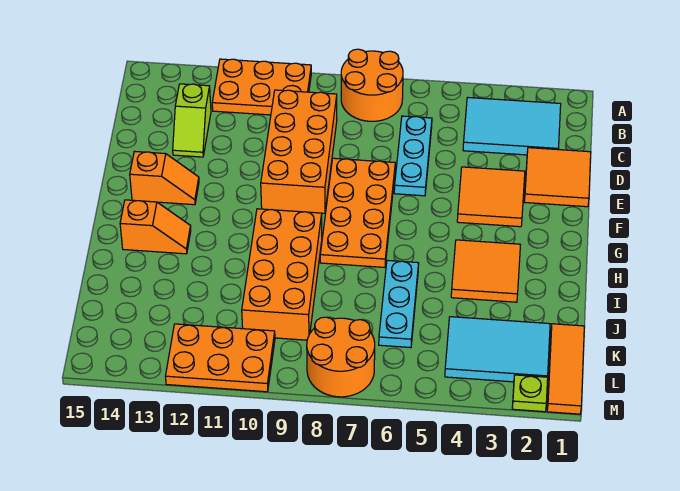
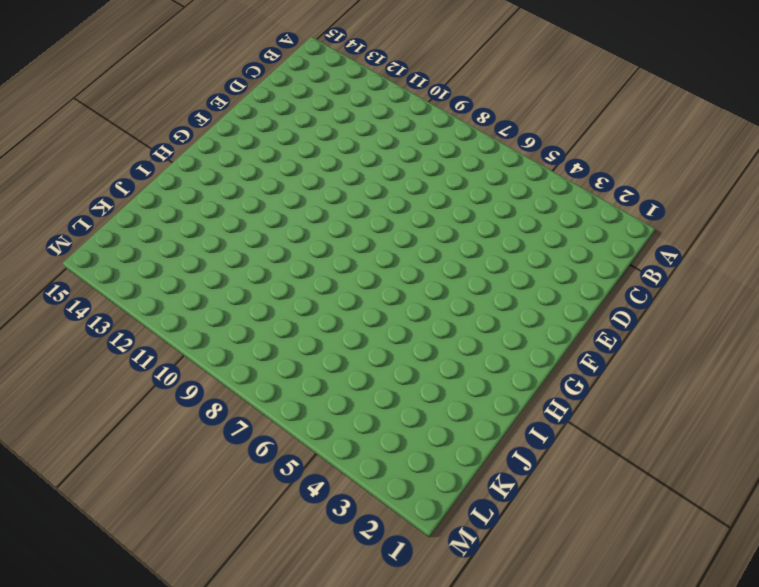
none -> orange round brick A7:B8 level 1
none -> orange plate A10:B12 level 1
none -> cyan tile B2:C4 level 1

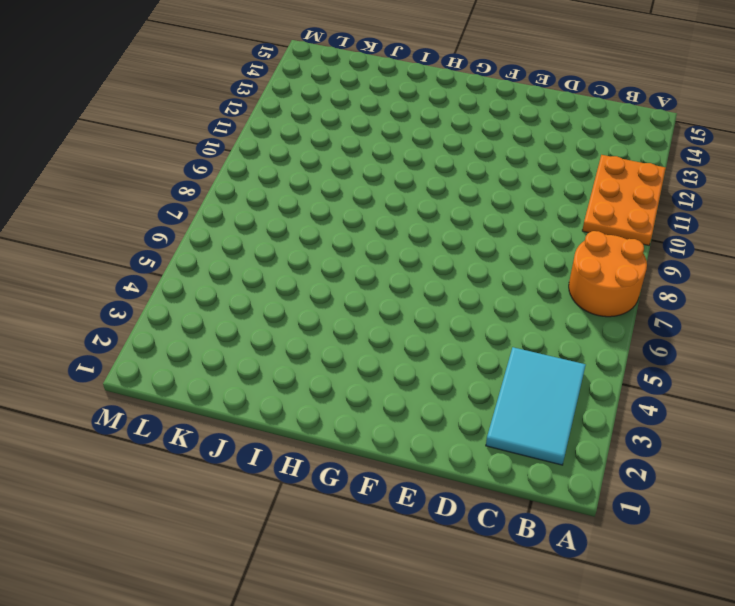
none -> cyan plate C6:E6 level 1
none -> orange brick C9:F10 level 1
none -> lime slope C13:D13 level 1 top C

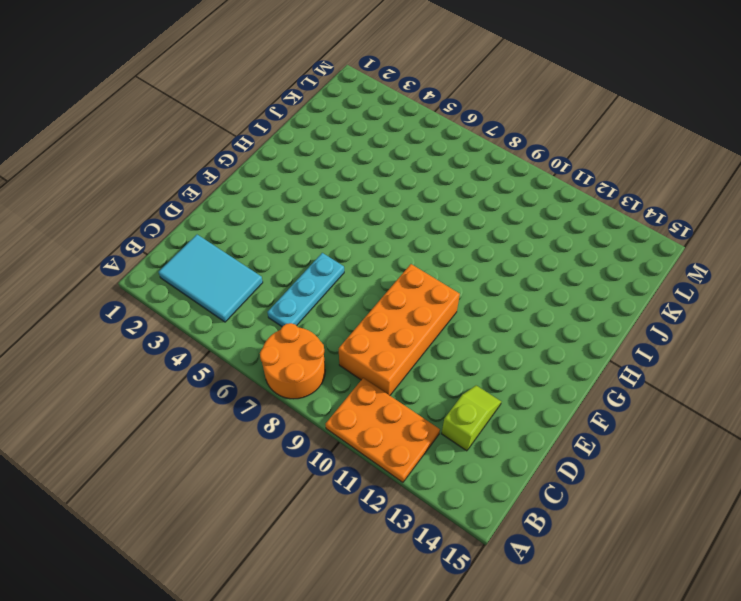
none -> orange tile D1:E2 level 1
none -> orange tile E3:F4 level 1
none -> orange plate E7:H8 level 1

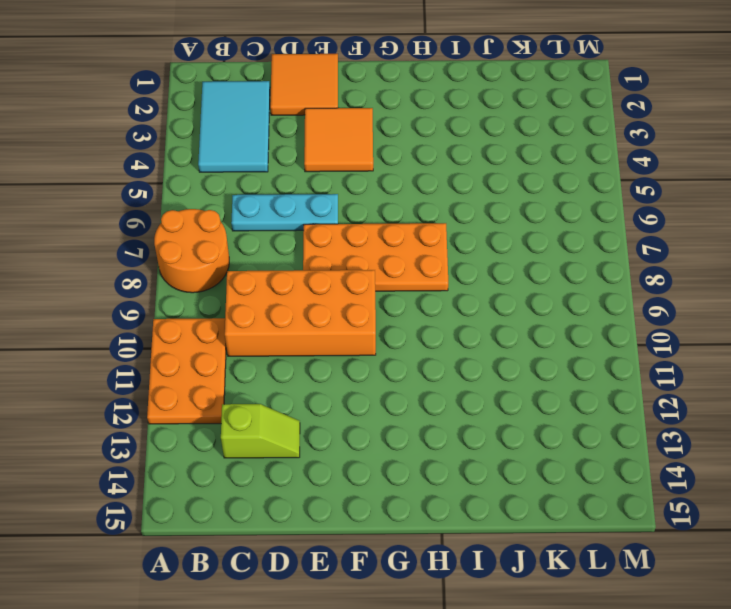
none -> orange slope F13:F14 level 1 top 14
none -> orange tile H3:I4 level 1
none -> orange brick H9:K10 level 1

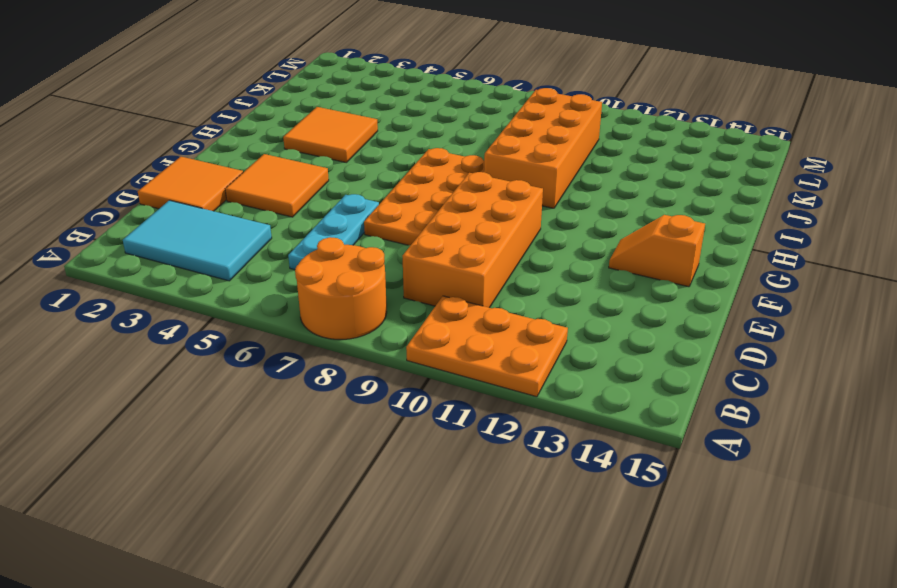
none -> lime slope C13:D13 level 1 top C
none -> orange slope H13:H14 level 1 top 14
none -> cyan plate I6:K6 level 1

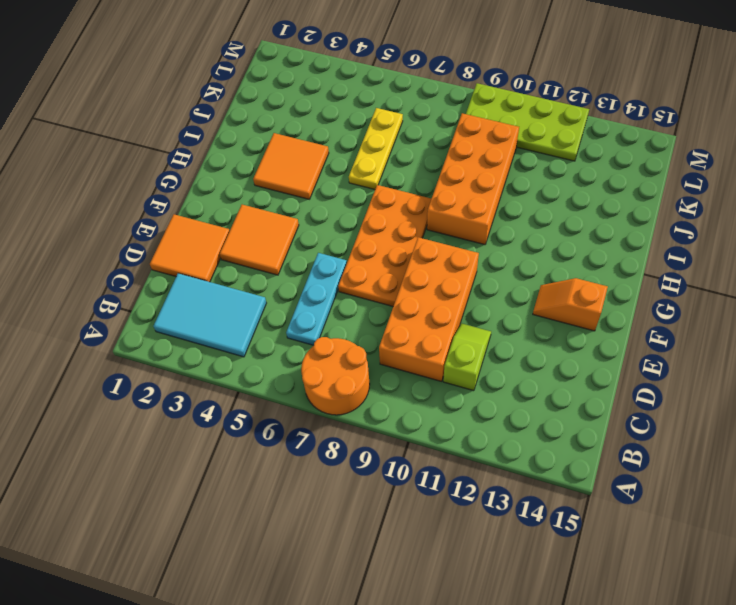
lime slope C11:D11 level 1 top C -> lime slope C13:D13 level 1 top C
yellow plate I6:K6 level 1 -> cyan plate I6:K6 level 1
lime plate L9:M12 level 1 -> orange plate L10:M12 level 1
none -> orange plate A10:B12 level 1
none -> orange slope H13:H14 level 1 top 14
none -> orange tile K1:M1 level 1

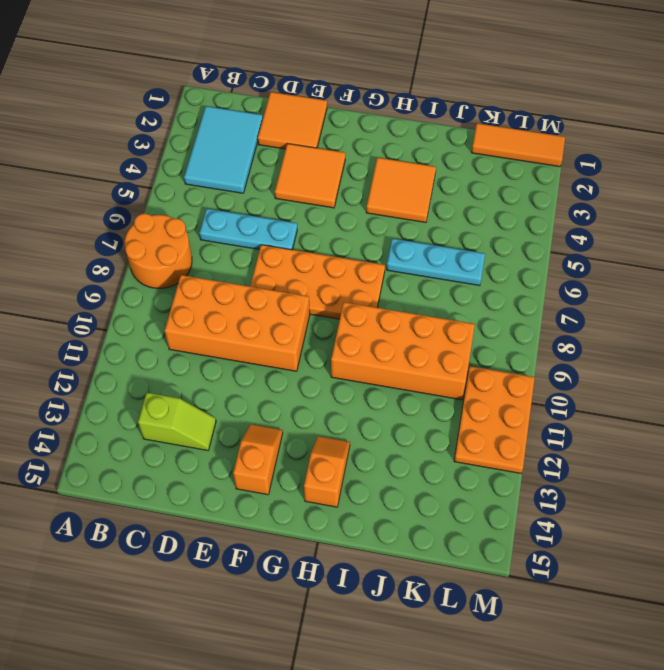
none -> orange plate A10:B12 level 1
none -> cyan tile K2:L4 level 1
none -> orange round brick L7:M8 level 1

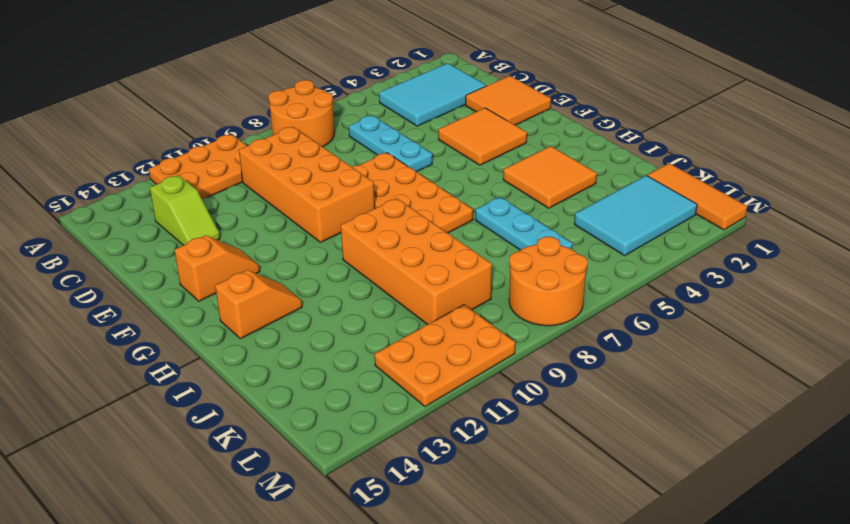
none -> lime plate M2 level 1

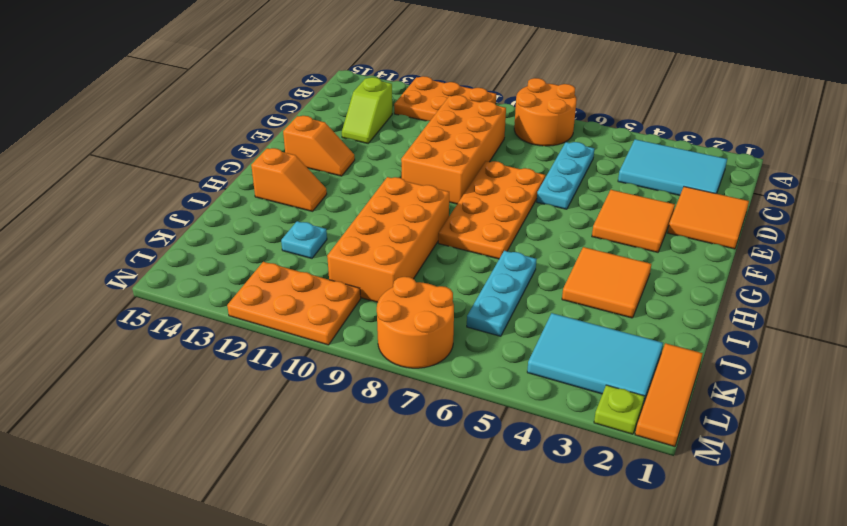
cyan plate J12 level 1 -> none

